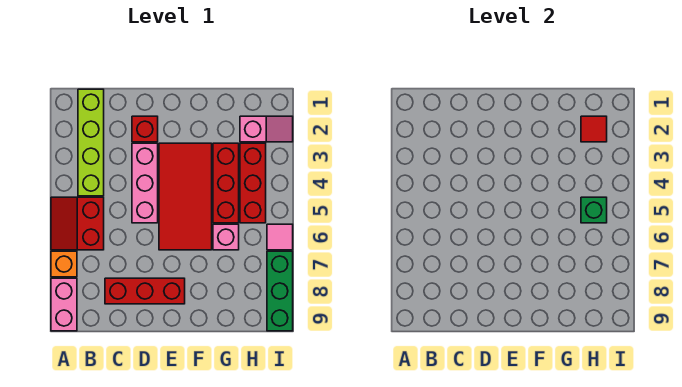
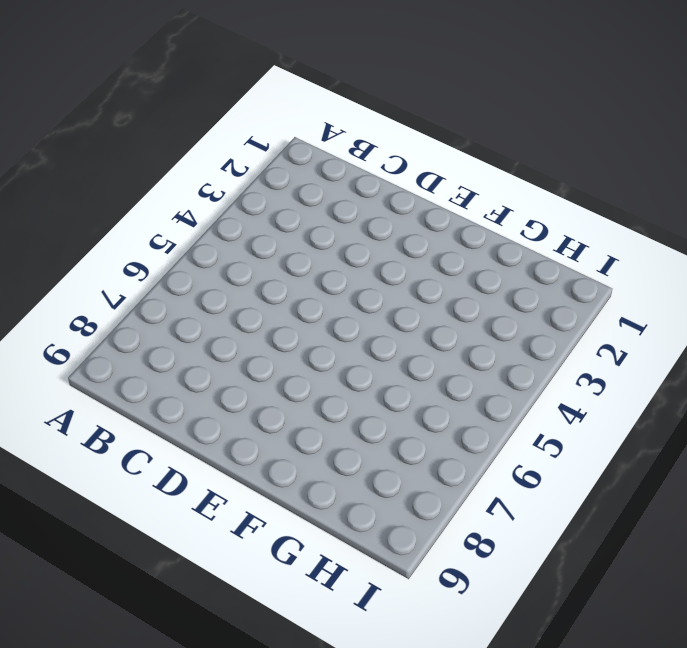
none -> red slope A5:B6 level 1 top B
none -> orange brick A7 level 1
none -> pink brick A8:A9 level 1

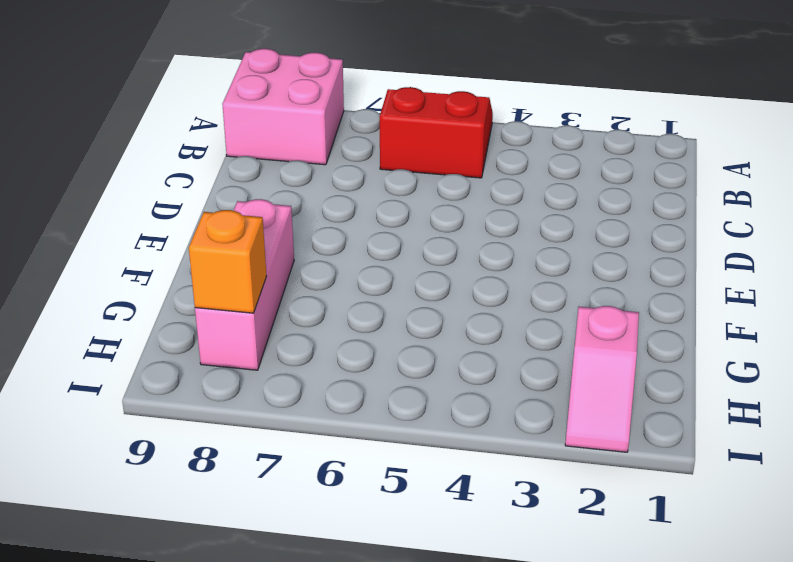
pink brick A8:B9 level 1 -> pink brick A8:A9 level 1
pink brick F8:H8 level 1 -> pink brick D3:D5 level 1
orange brick H8 level 2 -> orange brick A7 level 1
none -> lime brick B1:B4 level 1
none -> red brick C8:E8 level 1
none -> red brick D2 level 1

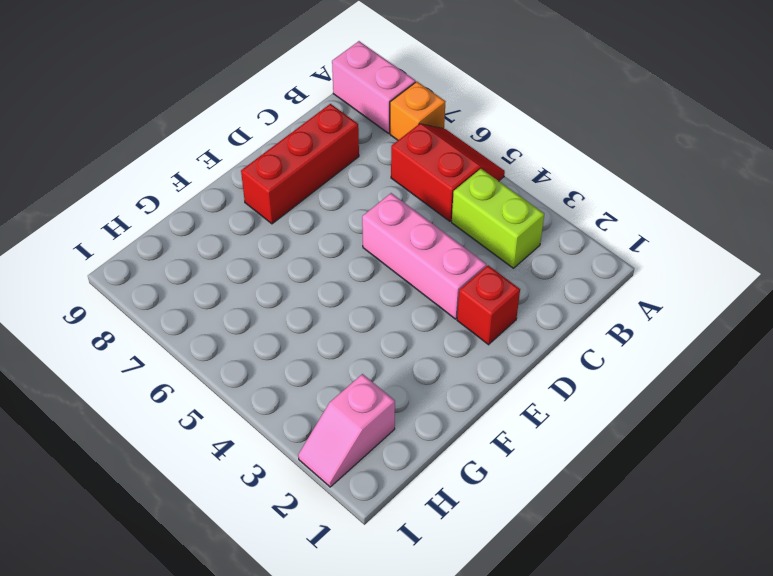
lime brick B3:B4 level 1 -> lime brick B1:B4 level 1
none -> red tile E3:F6 level 1
none -> red brick G3:G5 level 1
none -> pink brick G6 level 1

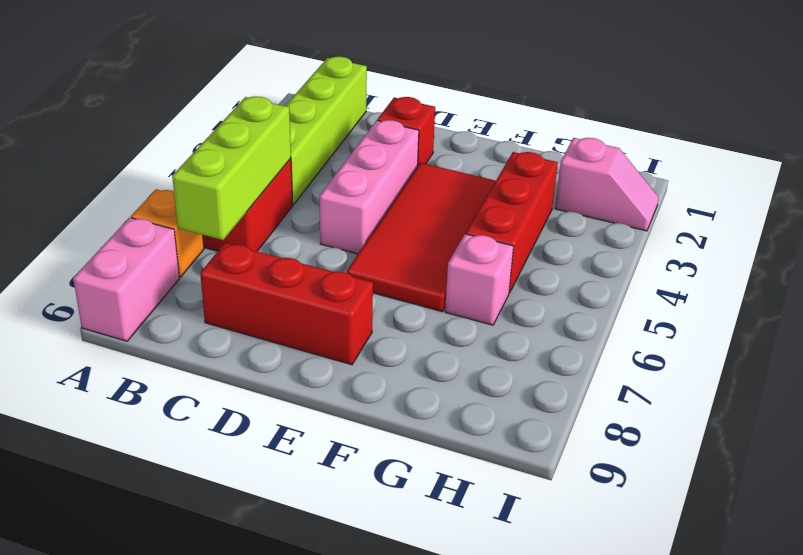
lime brick B5:B7 level 2 -> none
none -> red brick H3:H5 level 1
none -> pink tile I6 level 1
none -> green brick I7:I9 level 1

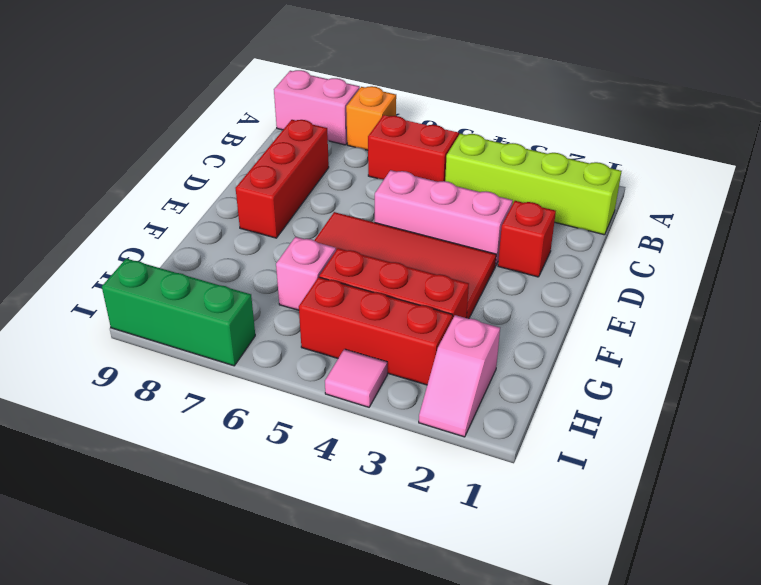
pink tile I4 level 1 -> pink tile I6 level 1
none -> red tile H2 level 2
none -> green brick H5 level 2

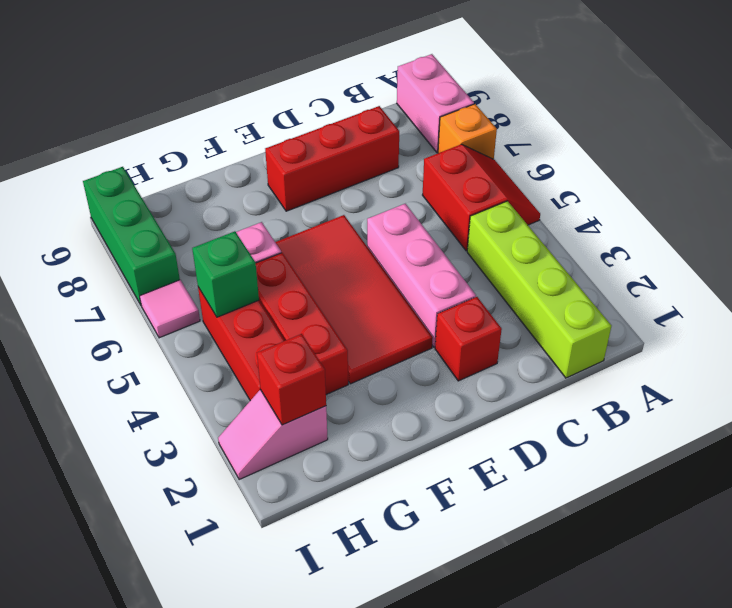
red brick H2 level 2 -> red tile H2 level 2

